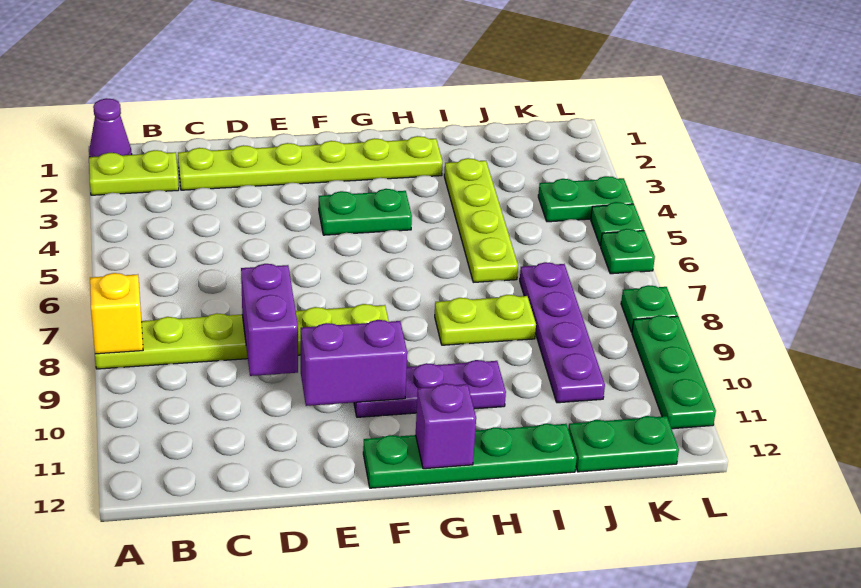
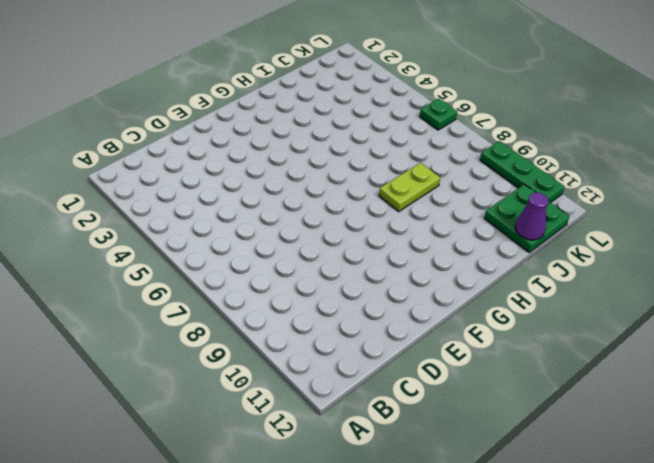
green plate J11:K12 level 1 -> green plate J12:K12 level 1
purple cone J12 level 2 -> purple cone A1 level 1
none -> lime plate A2:B2 level 1
none -> lime plate A8:F8 level 1
none -> lime plate C2:H2 level 1

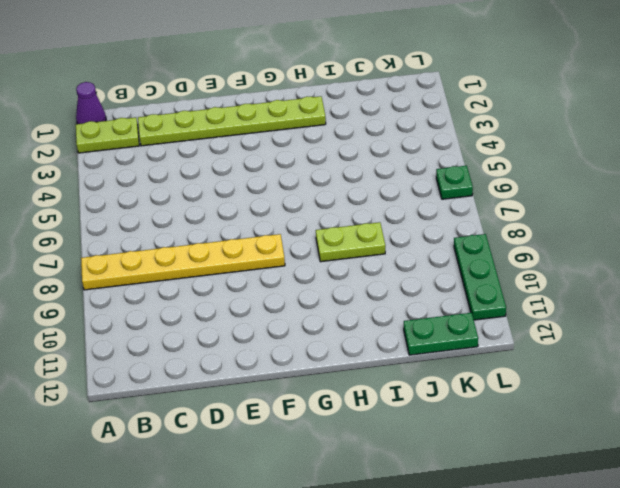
yellow plate A8:F8 level 1 -> lime plate A8:F8 level 1
none -> green plate F4:G4 level 1
none -> purple plate F10:H10 level 1
none -> green plate F12:I12 level 1

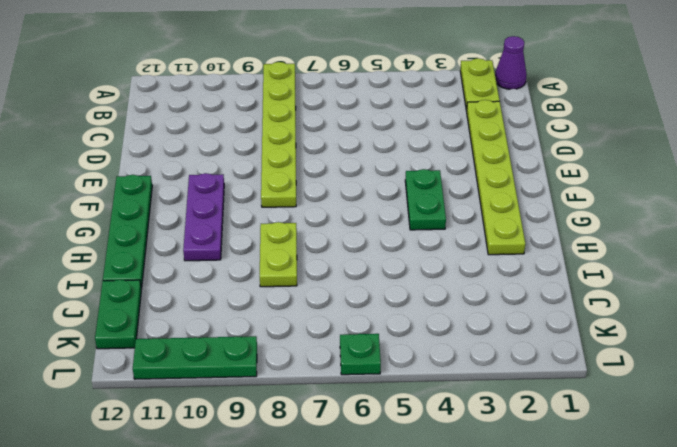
none -> lime plate I3:I6 level 1
none -> purple plate J7:J10 level 1
none -> green plate K4:L4 level 1

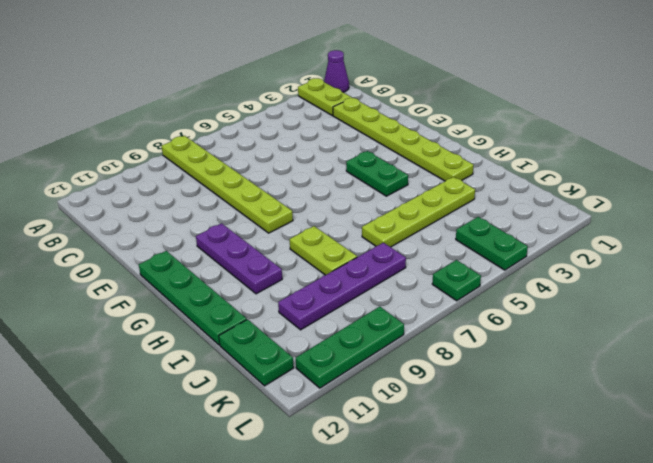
none -> green plate L5 level 1
none -> green plate L8 level 1
none -> yellow brick A8 level 2

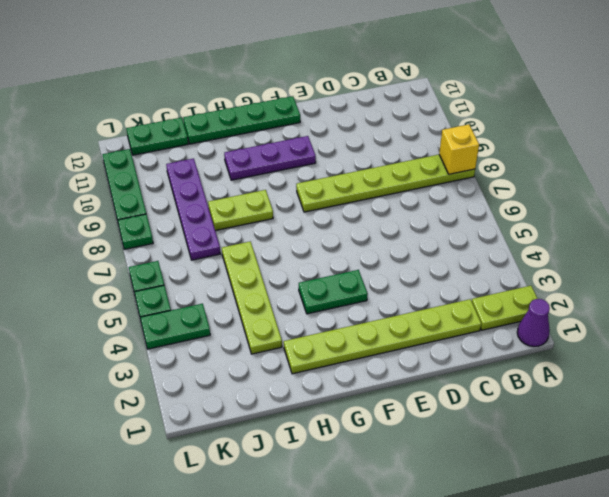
none -> purple brick D8:D9 level 2
none -> purple brick E10:F10 level 2
none -> purple brick G12 level 2

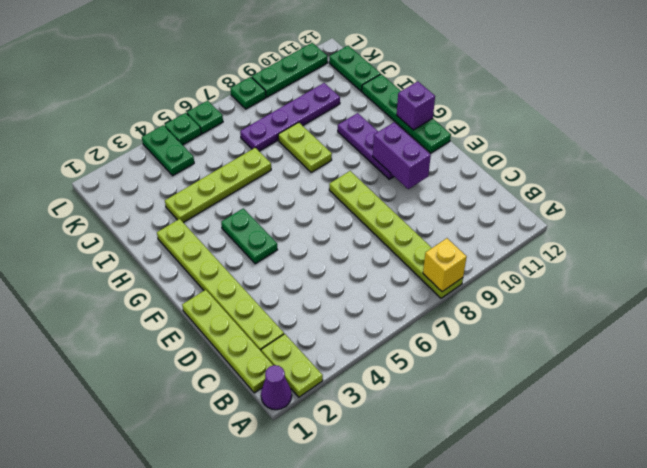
lime plate B1:E1 level 1 -> none
none -> purple brick D8:D9 level 2

